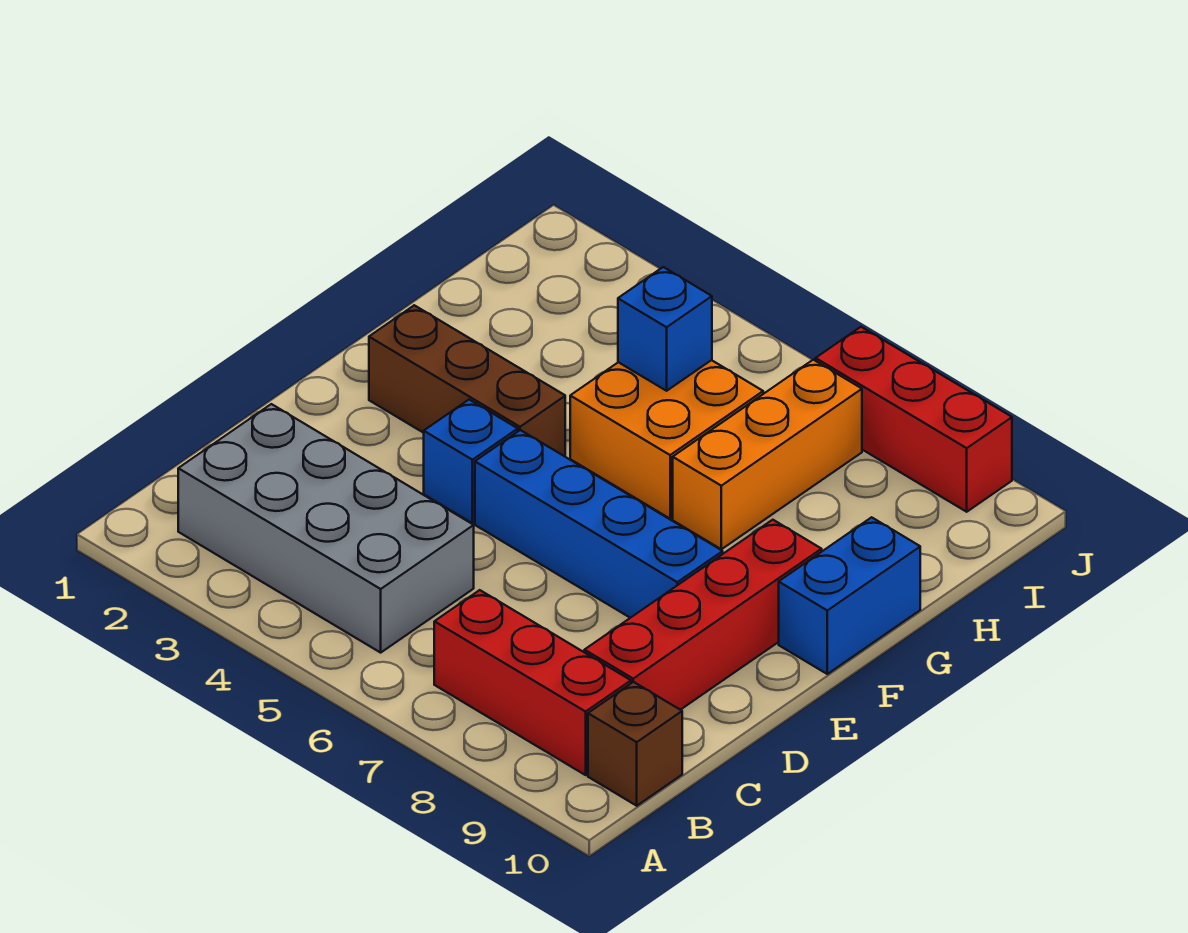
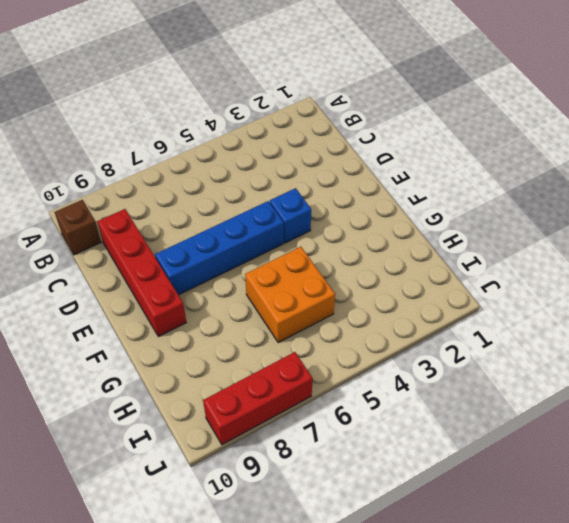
none -> grey brick B2:C5 level 1
none -> red brick B7:B9 level 1
none -> brown brick F2:F4 level 1

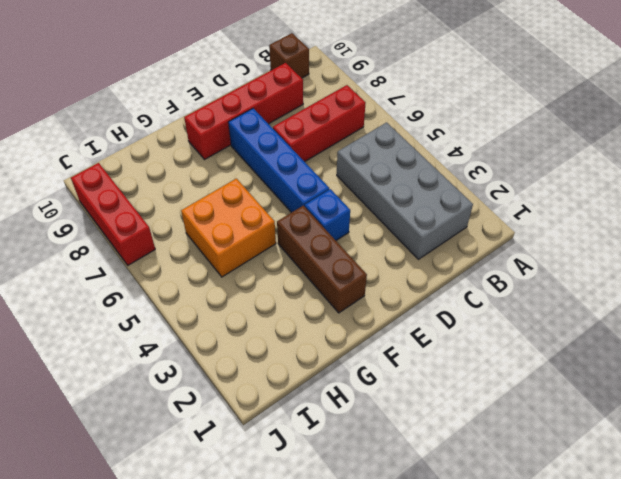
red brick B7:D7 level 1 -> red brick B7:B9 level 1
none -> blue brick F10:G10 level 1
none -> orange brick G7:I7 level 1
none -> blue brick H5 level 2

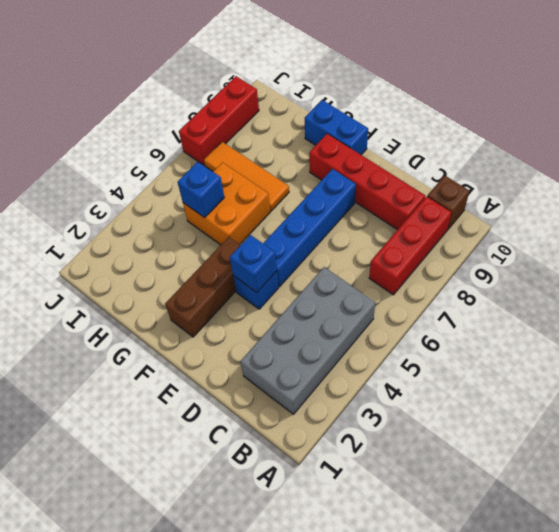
blue brick E4 level 2 -> none
orange tile G7:I7 level 1 -> orange brick G7:I7 level 1

